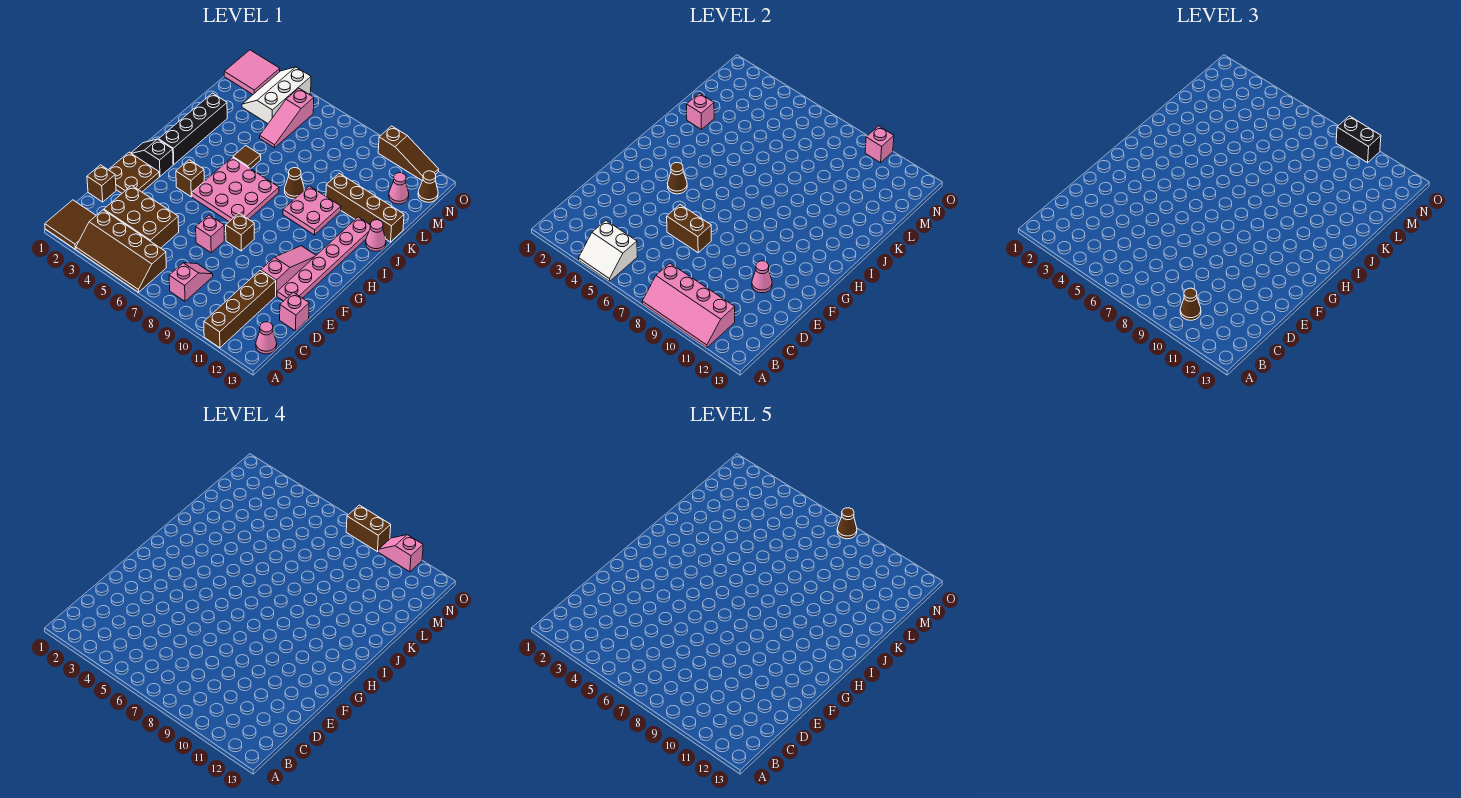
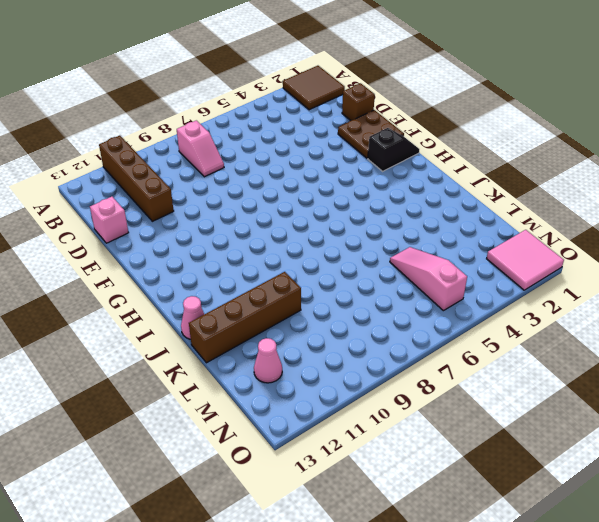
none -> brown slope A3:B6 level 1 top B
none -> pink cone B13 level 1
none -> brown brick C3:D5 level 1
none -> pink brick E7 level 1

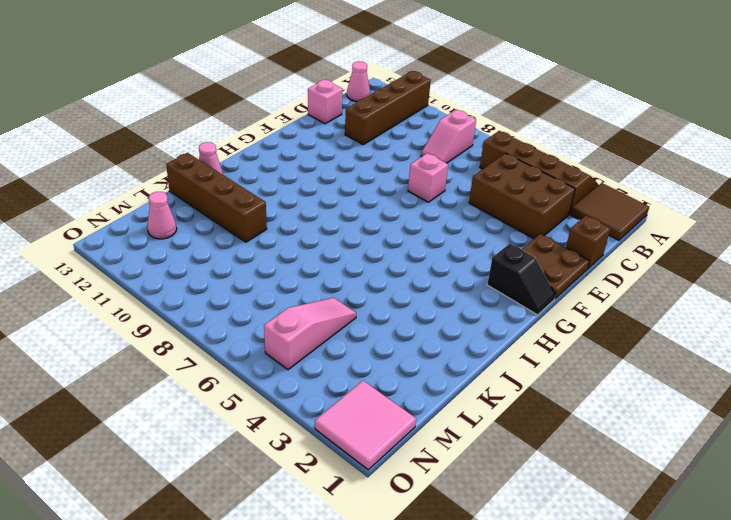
none -> pink slope E11:G11 level 1 top E
none -> pink plate E12:J12 level 1
none -> brown brick F8 level 1
none -> brown brick G4 level 1

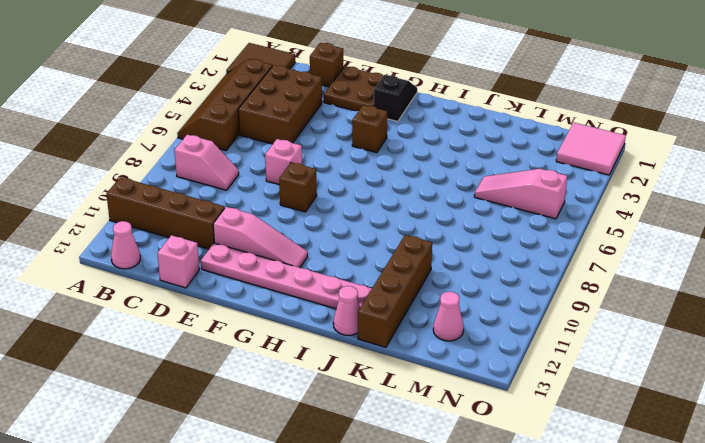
none -> pink plate G5:I7 level 1
none -> black brick H2:K2 level 1
none -> pink plate I9:J10 level 1
none -> brown tile J5 level 1

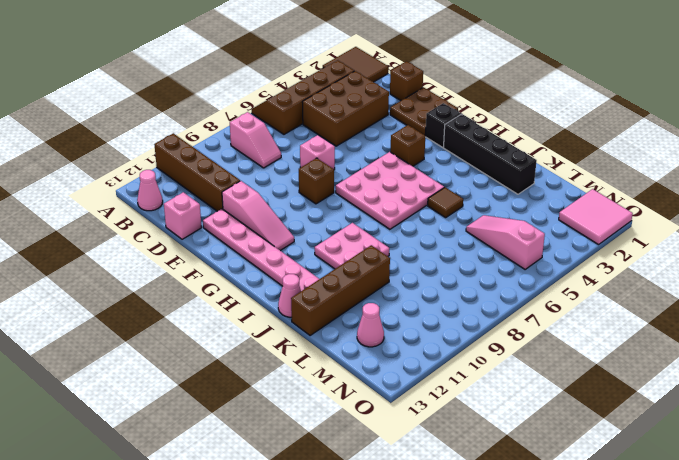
none -> brown cone J8 level 1
none -> white slope M3:O4 level 1 top 4
none -> brown cone N13 level 1
none -> brown slope O10:O12 level 1 top 10

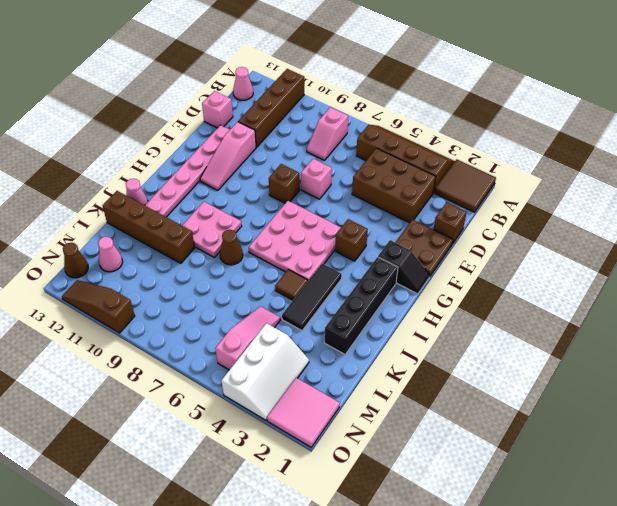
black tile I4:K4 level 1 -> none
none -> white slope A4:B5 level 2 top B
none -> pink slope A8:B11 level 2 top B
none -> brown brick E6:E7 level 2
none -> pink cone E11 level 2

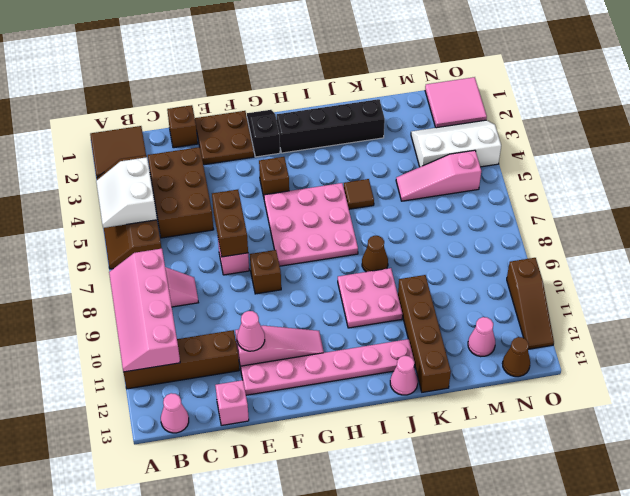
none -> brown cone G4 level 2
none -> pink brick K2 level 2
none -> pink brick O10 level 2
none -> brown cone B10 level 3

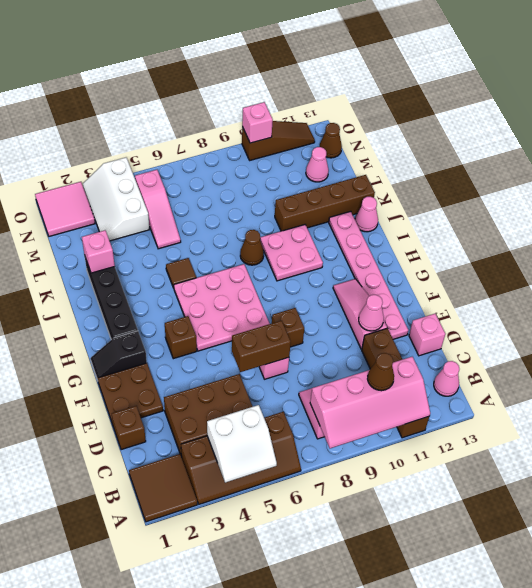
none -> brown cone G4 level 2
none -> black brick O9:O10 level 3
none -> brown brick O8:O9 level 4
none -> pink slope O10:O11 level 4 top 11

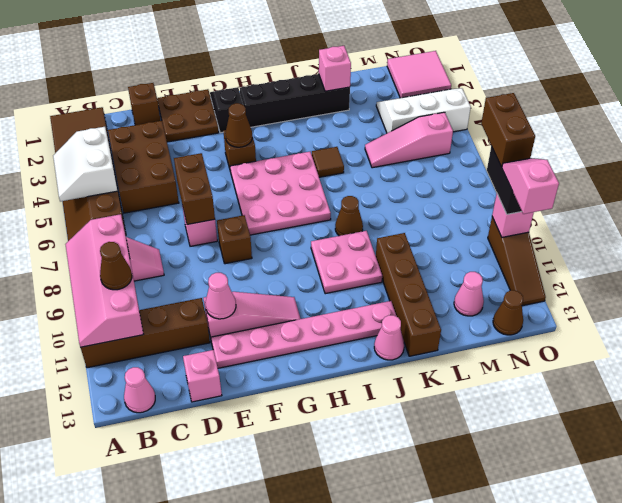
none -> brown cone O8 level 5

